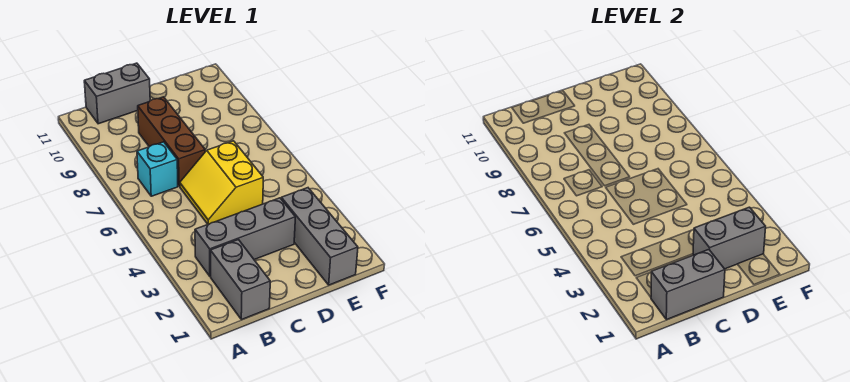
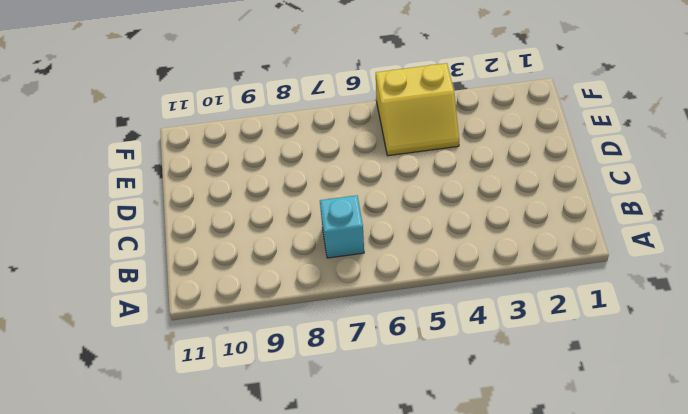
yellow slope E4:F5 level 1 top F -> yellow slope C5:D6 level 1 top D
none -> grey brick B1:B2 level 1
none -> grey brick B3:D3 level 1

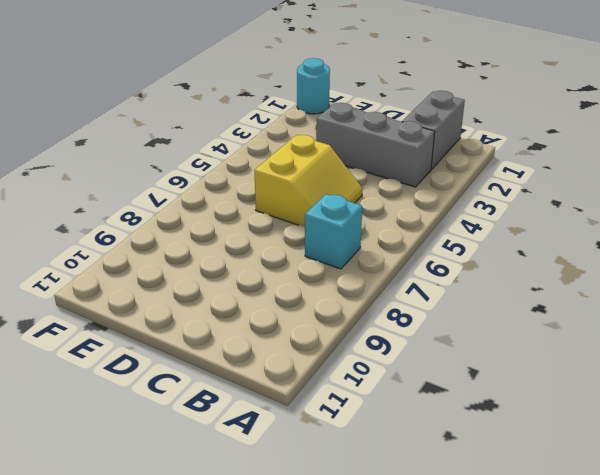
cyan round brick F1 level 1 -> none
none -> grey brick B11:C11 level 1
none -> brown brick C7:C9 level 1

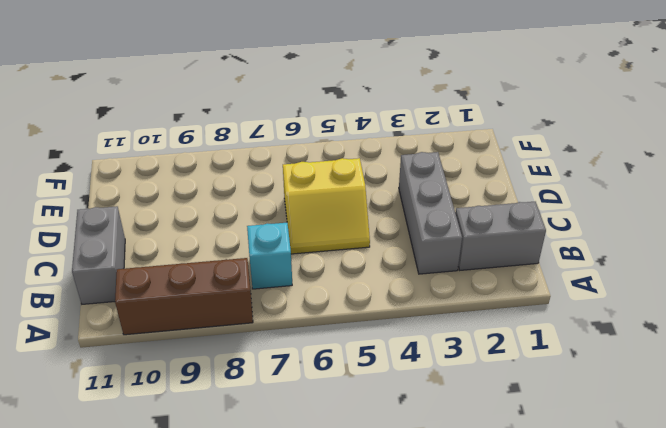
brown brick A8:A10 level 1 -> brown brick C7:C9 level 1
none -> grey brick E1:E3 level 1
none -> grey brick B1:C1 level 2

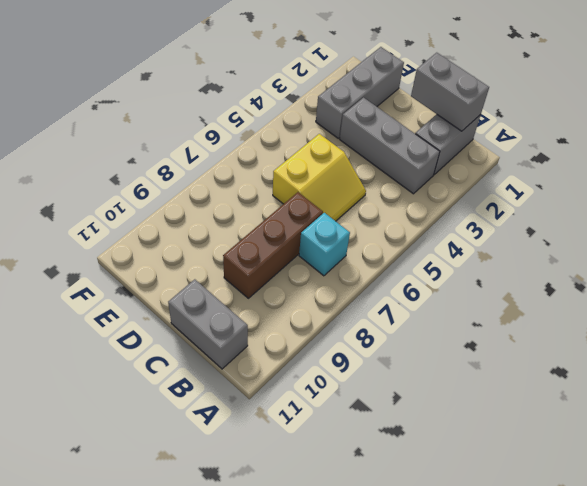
none -> grey brick D2:E2 level 2

